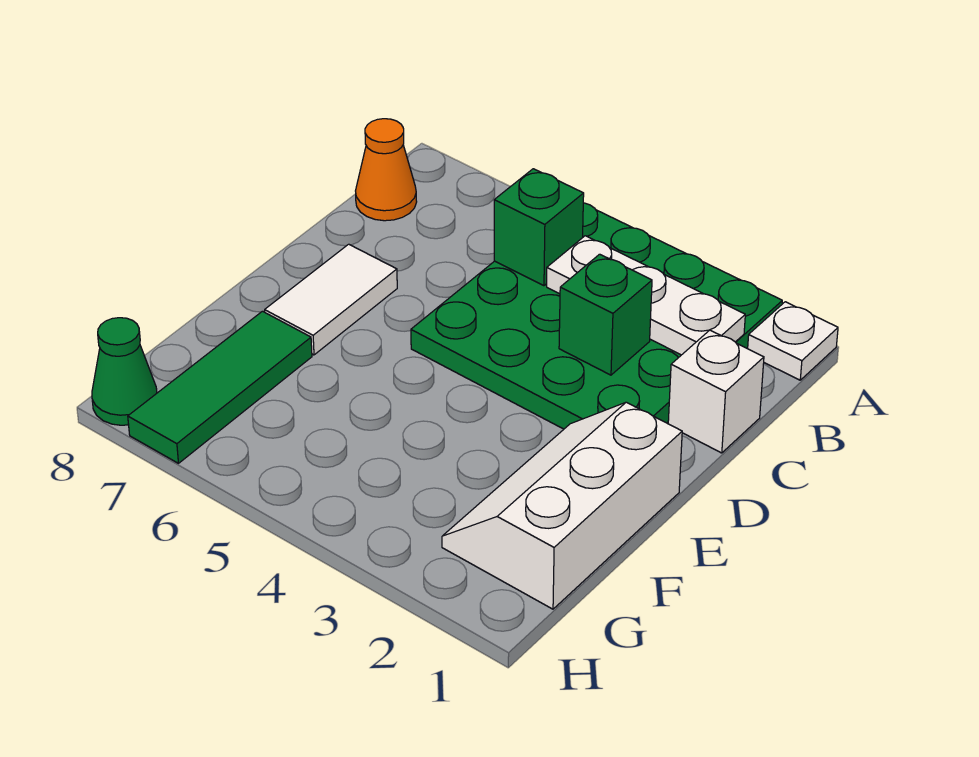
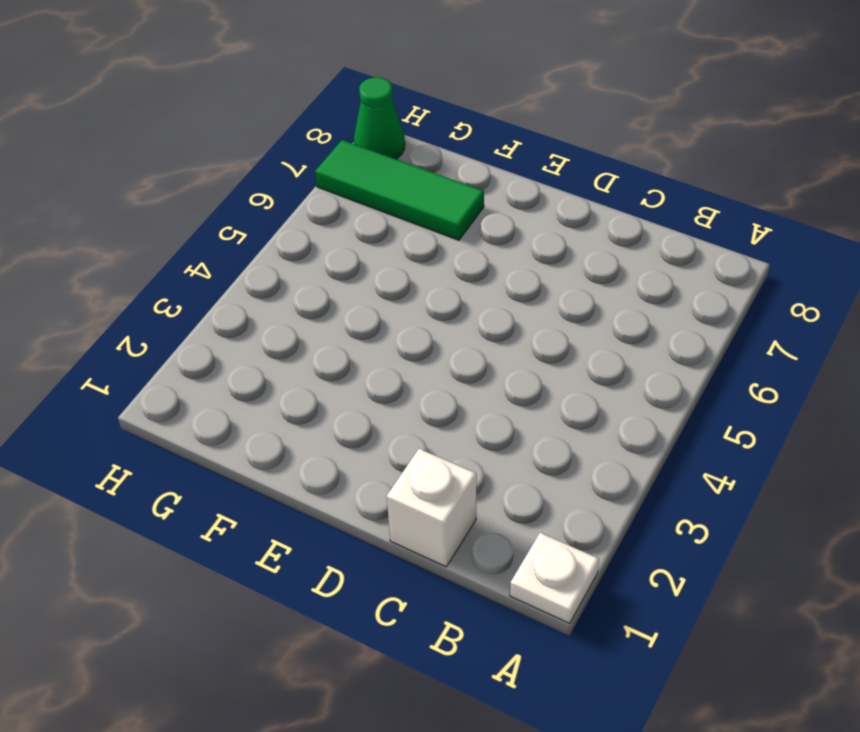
none -> green plate A2:D5 level 1
none -> orange cone B8 level 1

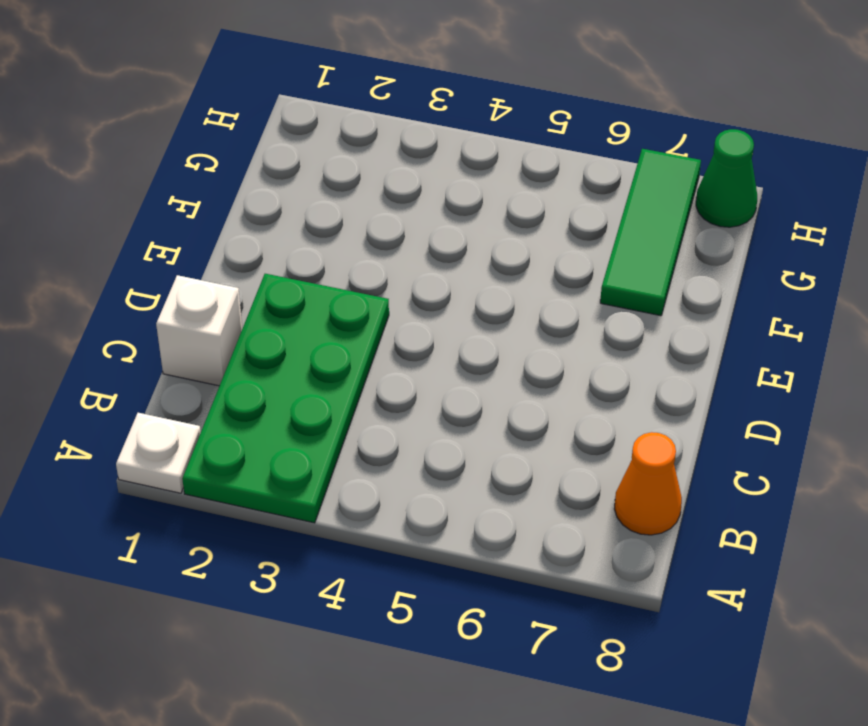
green plate A2:D3 level 1 -> green plate A2:D5 level 1
none -> white tile D7:E7 level 1
none -> white slope E1:G2 level 1 top 1

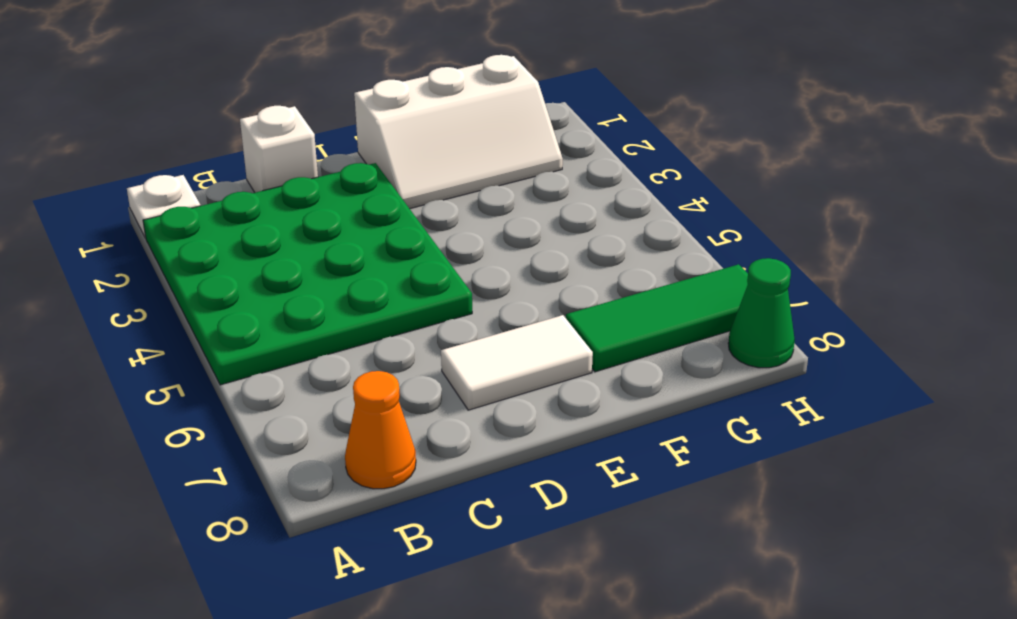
none -> white plate B2:B4 level 2
none -> green brick B5 level 2

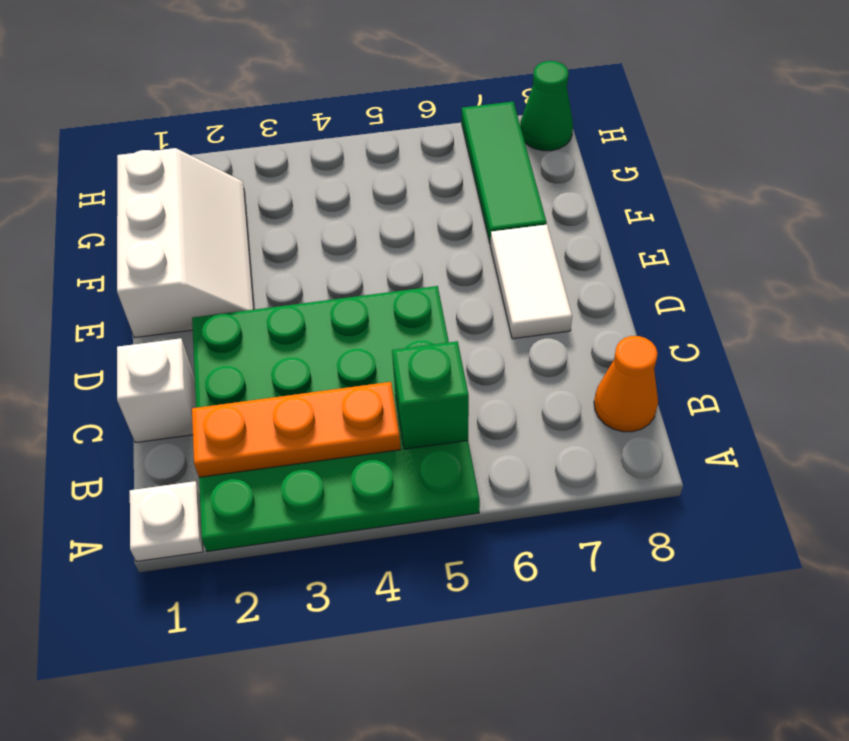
orange plate B2:B4 level 2 -> white plate B2:B4 level 2
none -> green brick C3 level 2

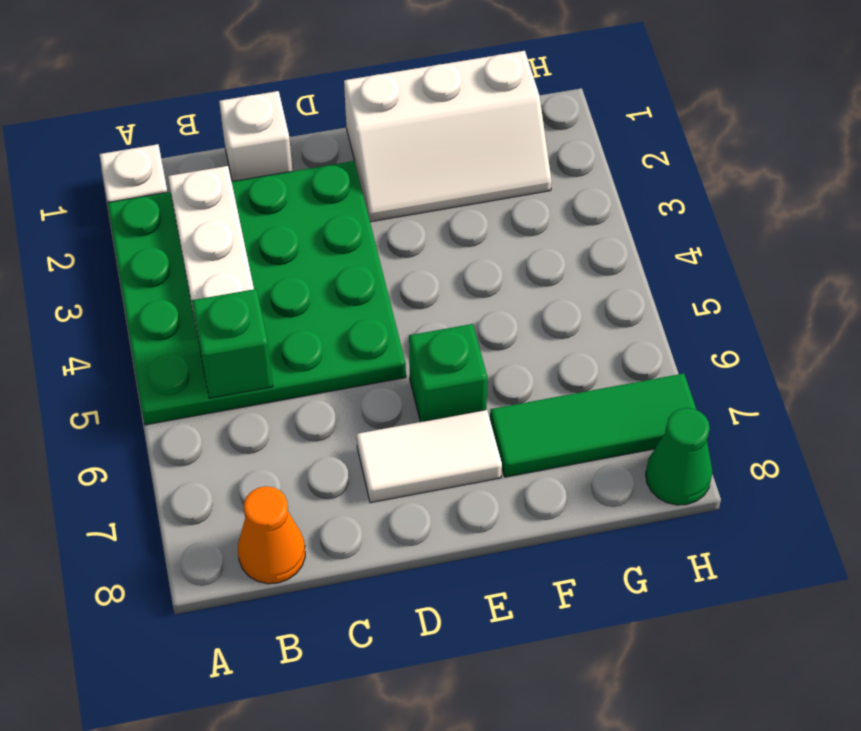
green brick E6 level 1 -> green brick C3 level 2

